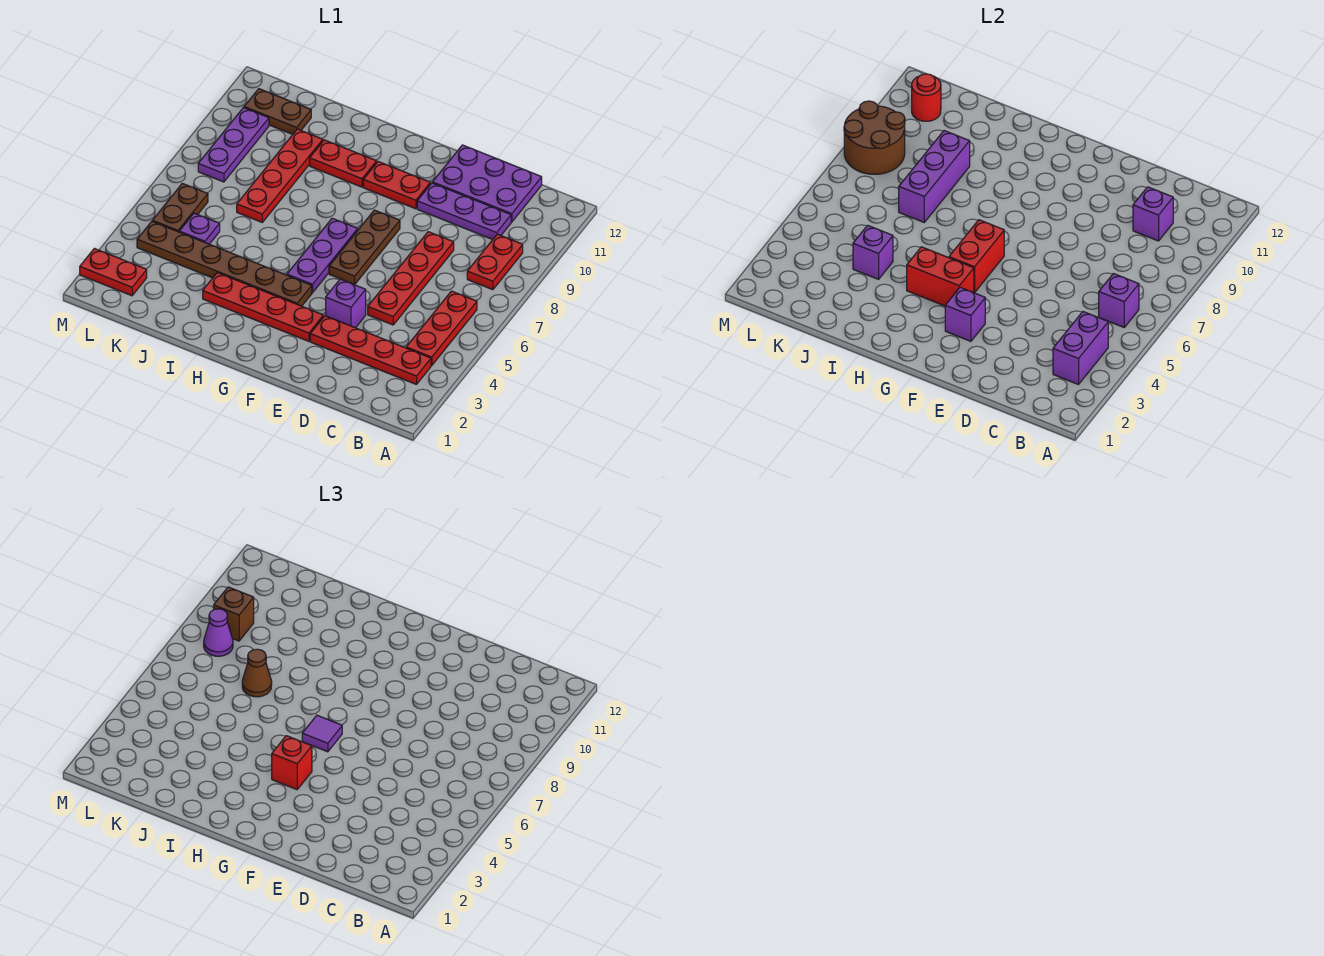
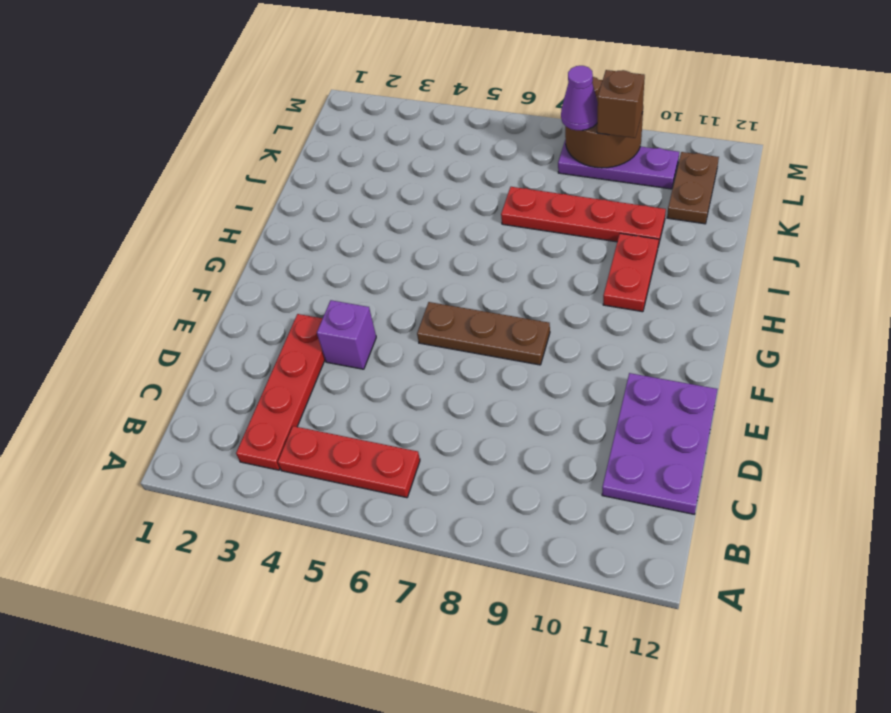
none -> red plate B8:B9 level 1
none -> purple plate C10:E10 level 1
none -> red plate D5:D8 level 1
none -> red plate F3:I3 level 1

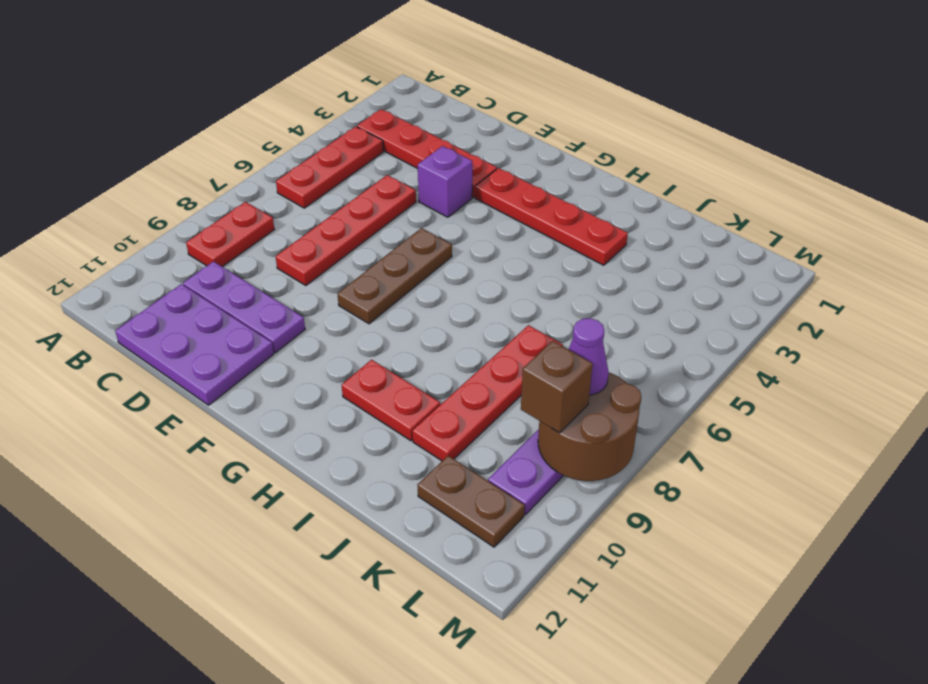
none -> red plate F10:G10 level 1
none -> brown plate G4:L4 level 1
none -> purple plate G5:G7 level 1
none -> purple plate K5 level 1

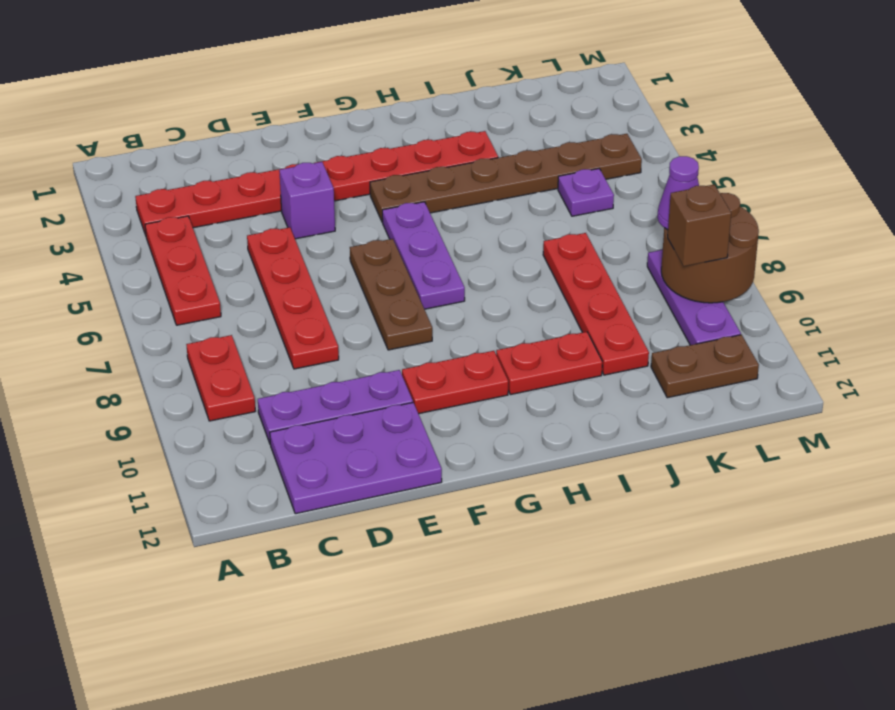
none -> red plate L2:M2 level 1
none -> brown plate L5:L6 level 1
none -> purple brick B3:B4 level 2
none -> purple brick B6 level 2

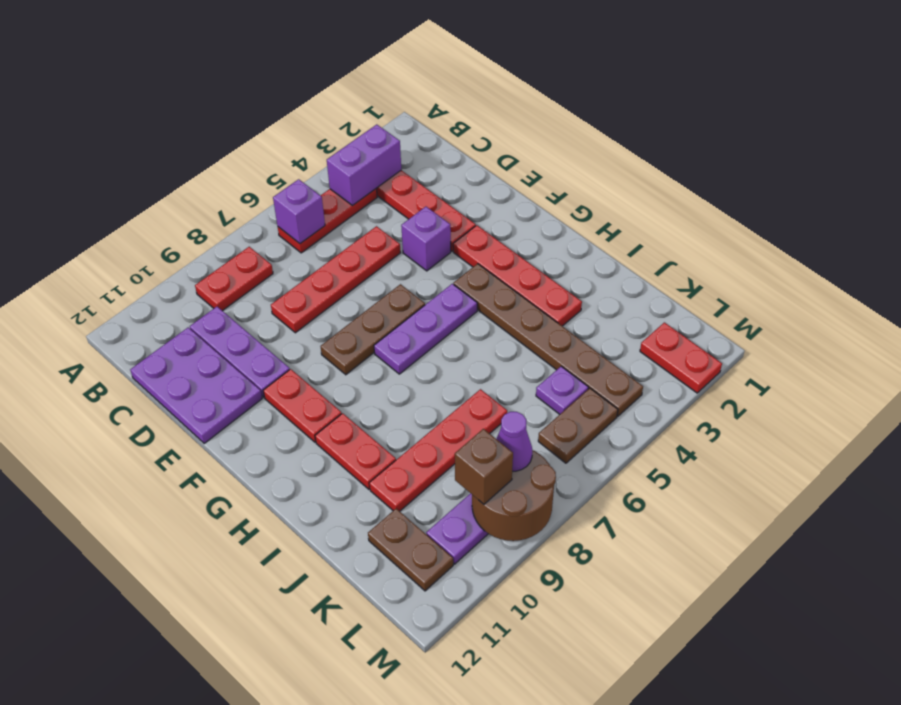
none -> purple brick C10 level 2
none -> purple brick F3 level 2
none -> red brick G4:H4 level 2
none -> red brick G5:G6 level 2

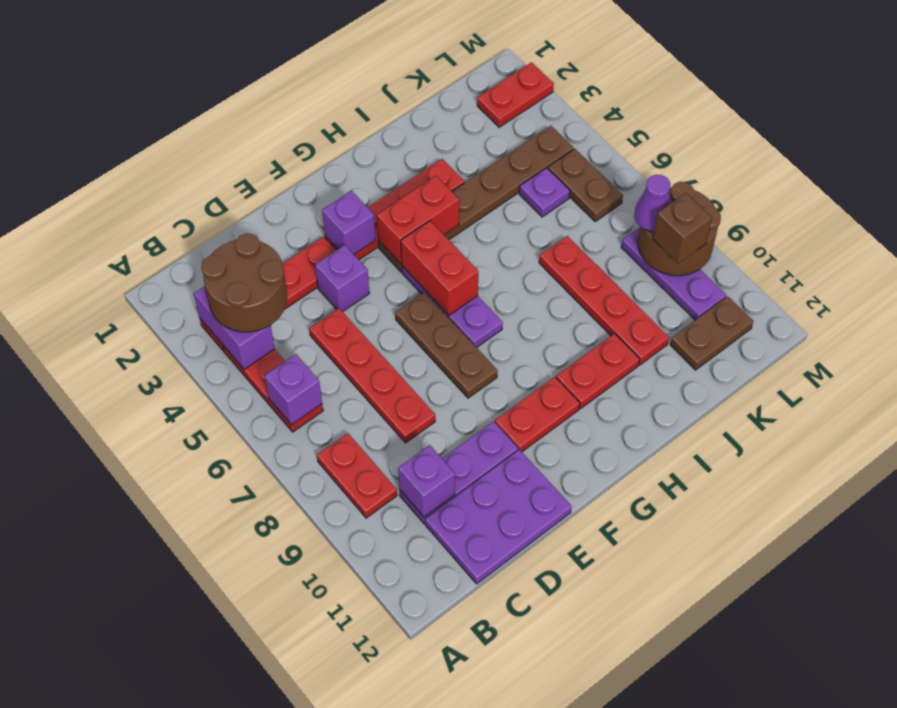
brown round brick B3:C4 level 3 -> none
none -> purple brick J4 level 2
none -> purple brick J7:J9 level 2
none -> red round brick L11 level 2
none -> red brick G4 level 3

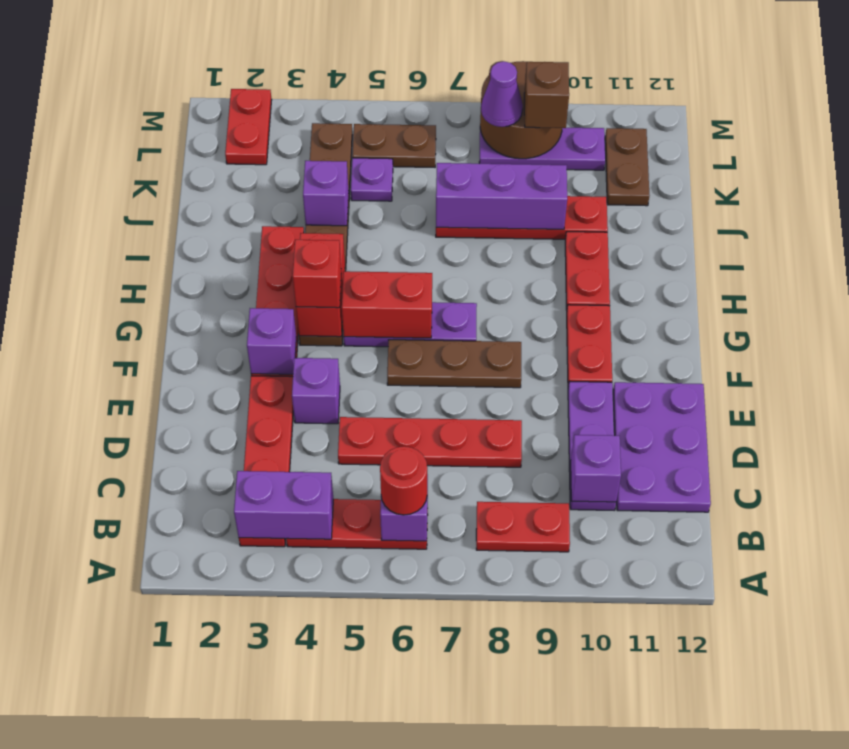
red round brick B6 level 3 -> red round brick L11 level 2
none -> purple tile G6 level 3
none -> brown cone J7 level 3

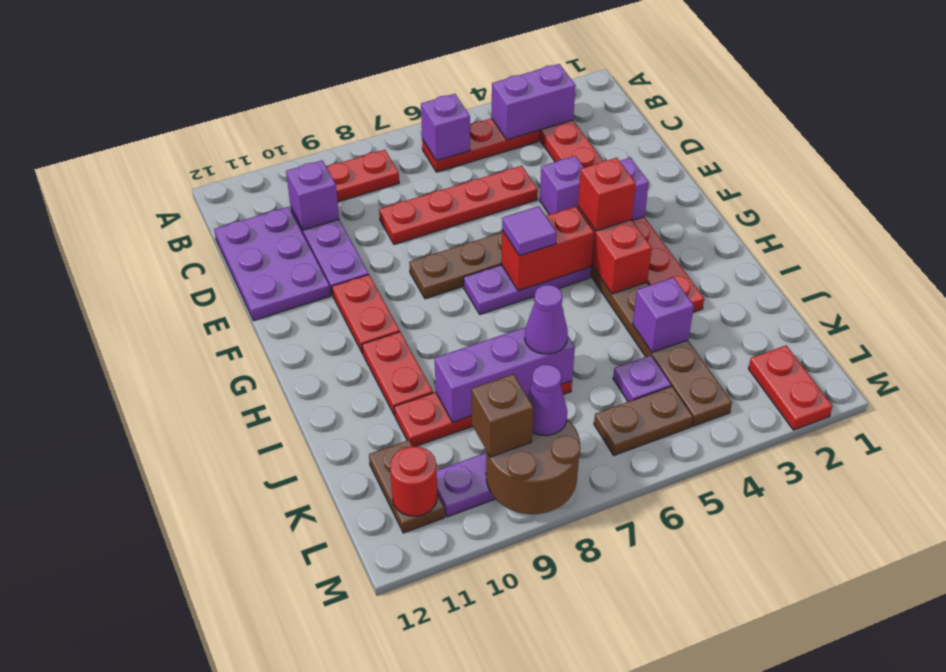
purple cone J7 level 3 -> brown cone J7 level 3

